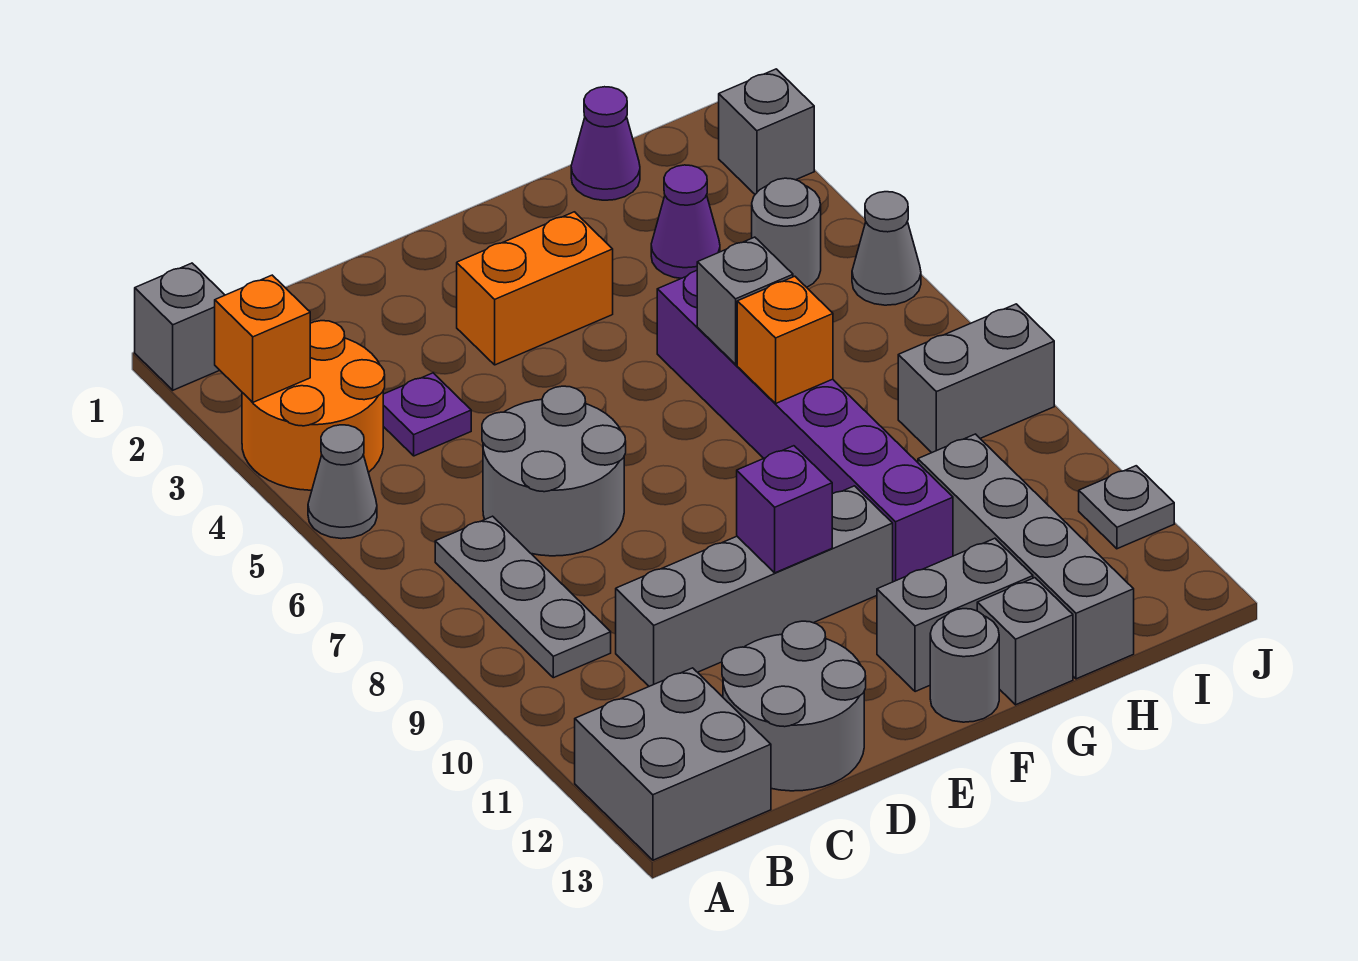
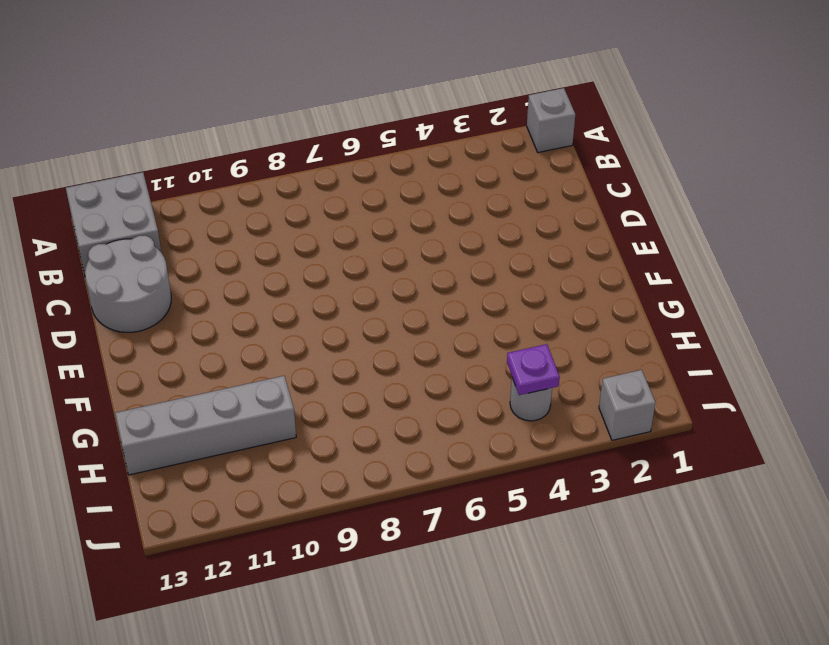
purple plate I4 level 2 -> purple plate C4 level 1
none -> orange round brick A3:B4 level 1
none -> grey cone A5 level 1
none -> grey plate B7:B9 level 1

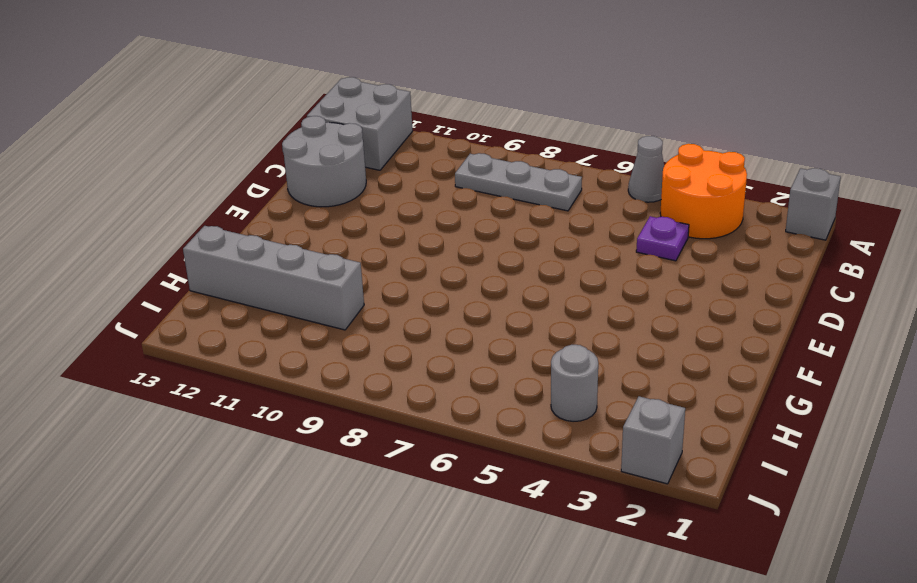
none -> grey round brick C6:D7 level 1
none -> grey brick C10:F10 level 1
none -> orange brick E3:F3 level 1

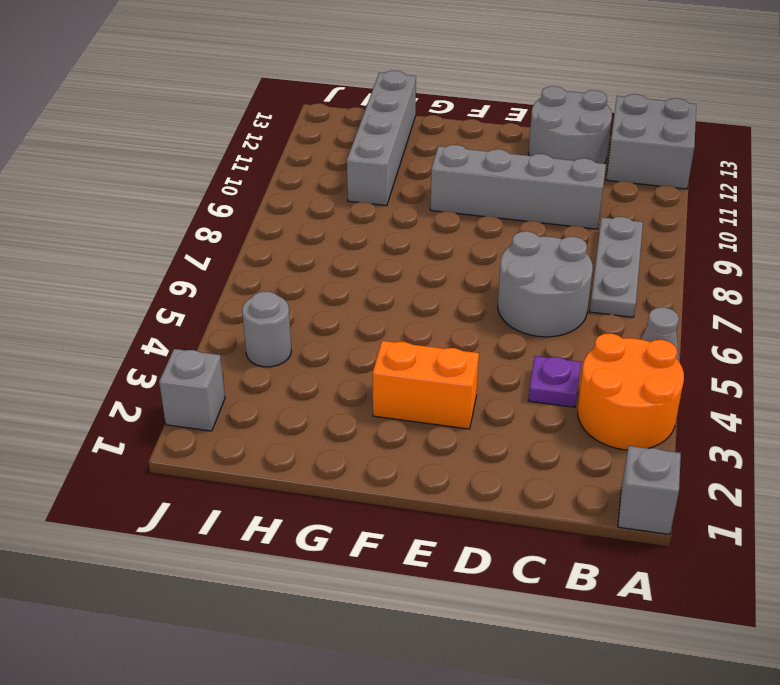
none -> grey brick F12:G12 level 1
none -> grey round brick F13 level 1
none -> purple brick G5:G10 level 1

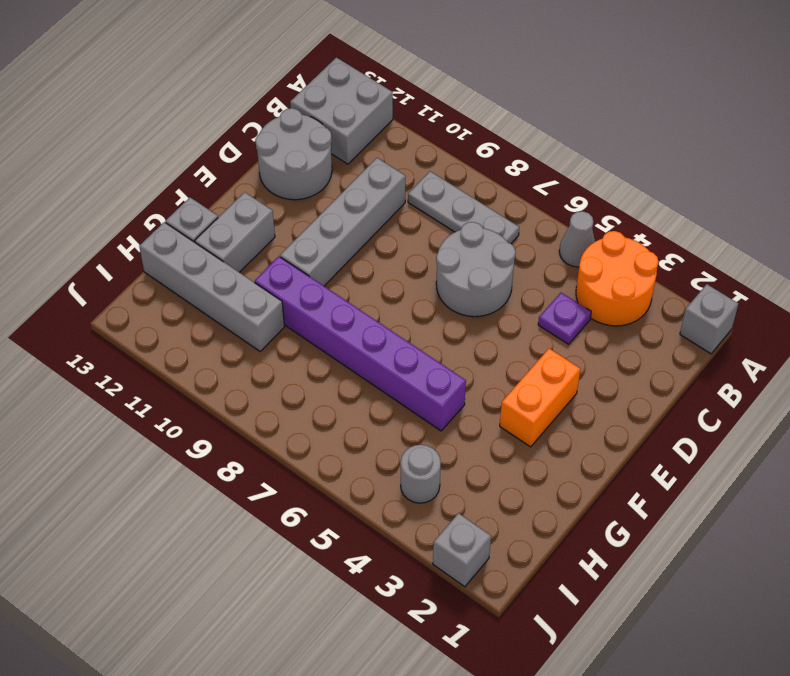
none -> grey round brick F13 level 1
none -> purple cone H1 level 1
none -> purple cone H3 level 1

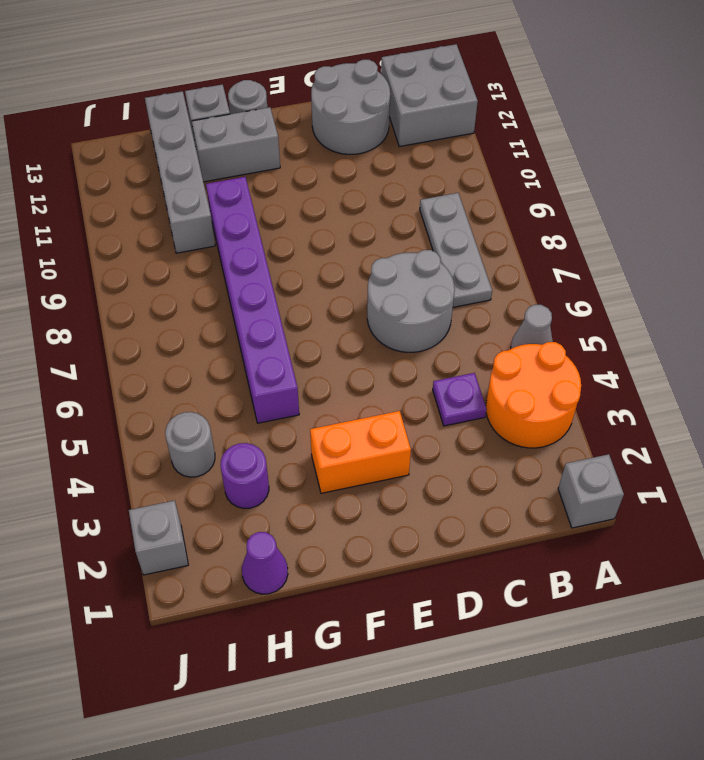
purple round brick H3 level 1 -> purple cone H3 level 1
none -> grey brick C10:F10 level 1
none -> grey brick I8:J8 level 1
none -> grey cone J5 level 1

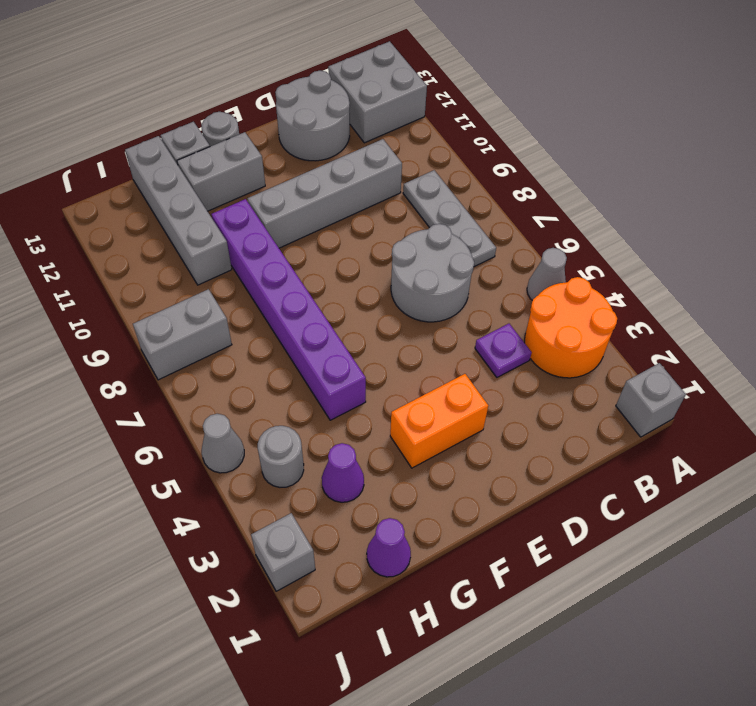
none -> grey plate J11 level 1
none -> orange brick A3 level 2
none -> purple brick E10 level 2

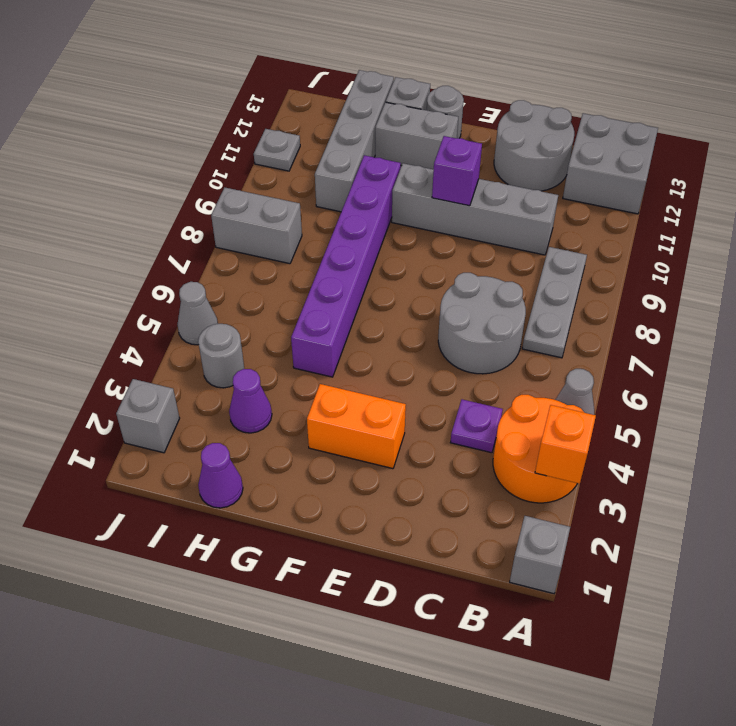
none -> grey brick G6 level 2
none -> orange brick G7 level 2

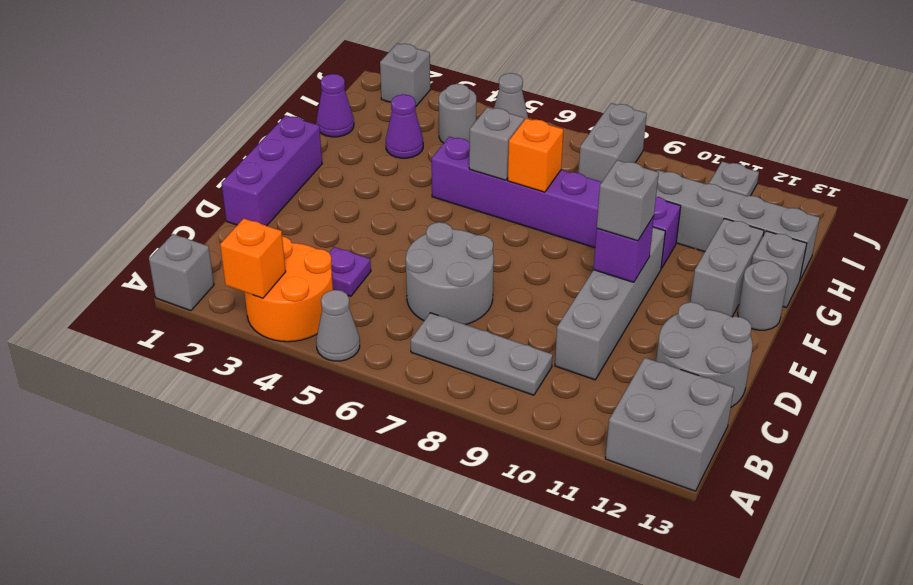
purple brick D1:F1 level 1 -> none
grey brick E10 level 3 -> none
none -> orange brick E3:F3 level 1

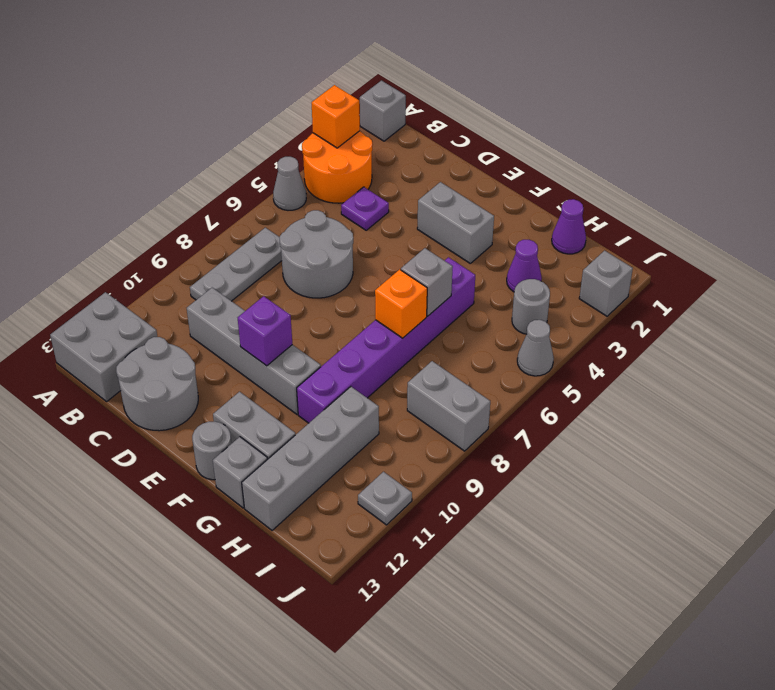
grey brick E3:F3 level 1 -> orange brick E3:F3 level 1

